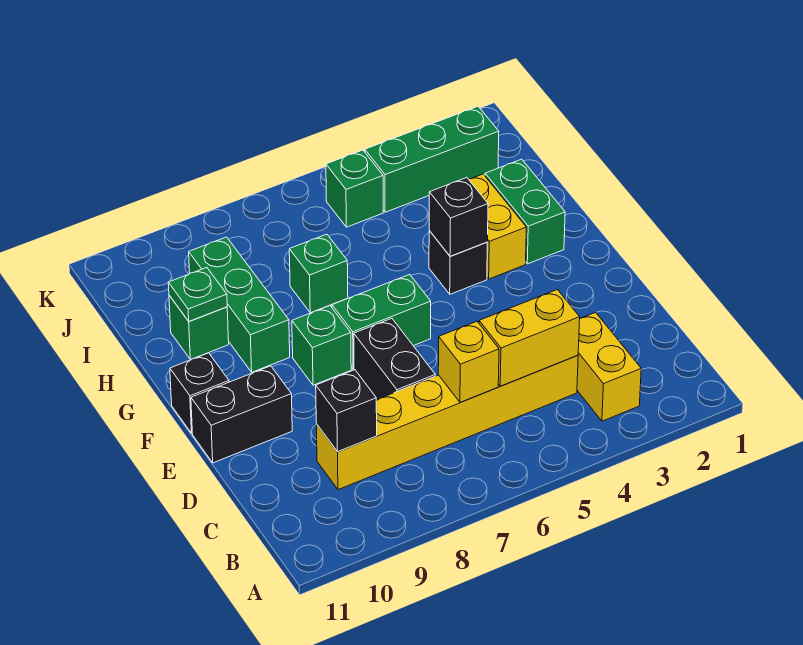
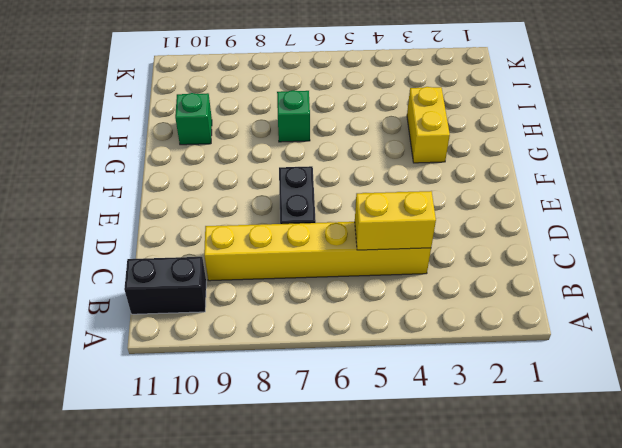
black brick B10:B11 level 1 -> black brick E10:E11 level 1
none -> yellow brick B3:C3 level 1
none -> green brick F6:F7 level 1
none -> green brick F8 level 1

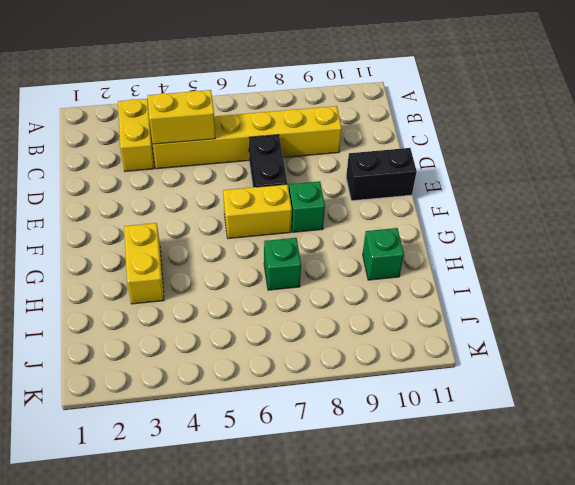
yellow brick F6:F7 level 1 -> green brick F6:F7 level 1
none -> black brick F11 level 1
none -> green brick G2:H2 level 1
none -> black brick G4 level 1

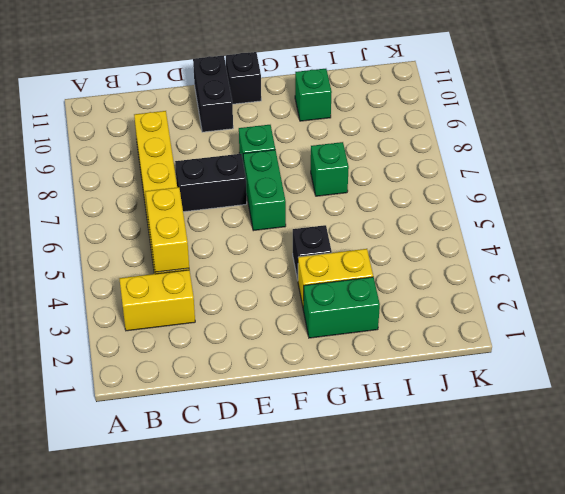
none -> green brick G9:I9 level 1
none -> green brick J2:J4 level 1
none -> green brick J5 level 1

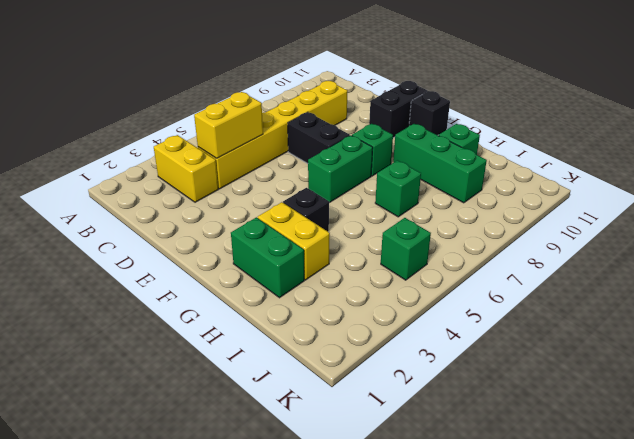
none -> green brick J2:J4 level 1
none -> yellow brick C6 level 2
none -> black brick C9 level 2

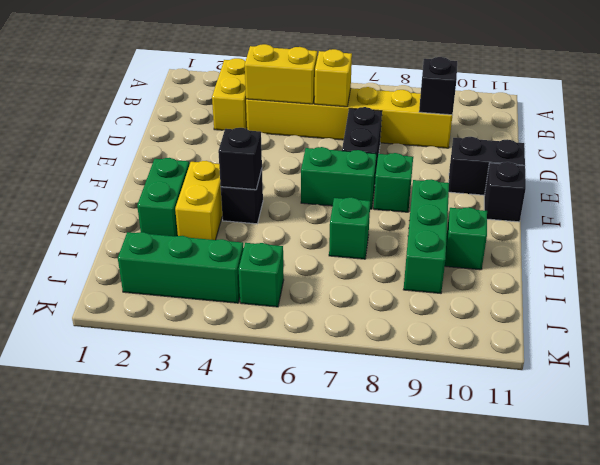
none -> green plate H10 level 2

